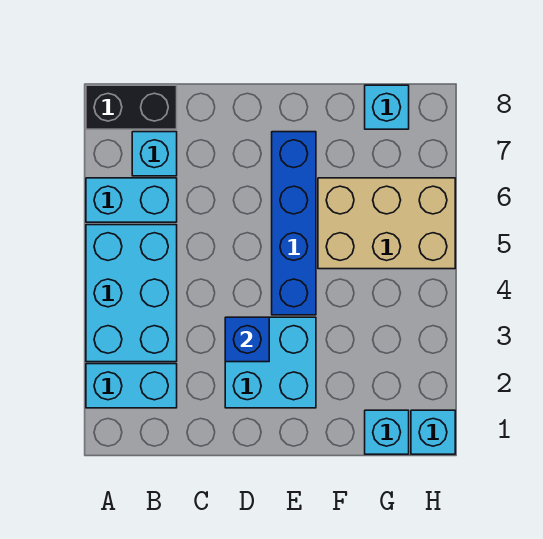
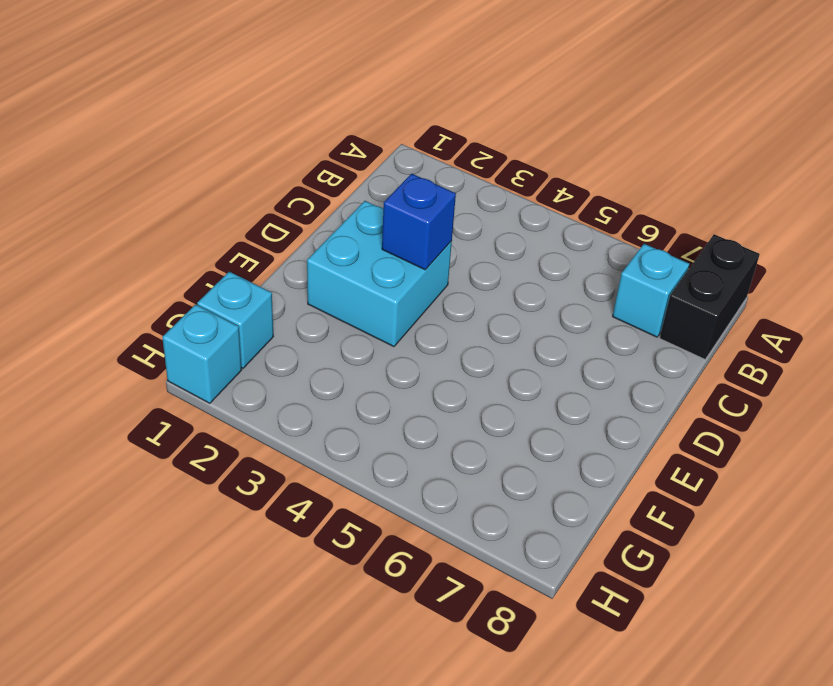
none -> cyan brick A2:B2 level 1
none -> cyan brick A3:B5 level 1
none -> cyan brick A6:B6 level 1

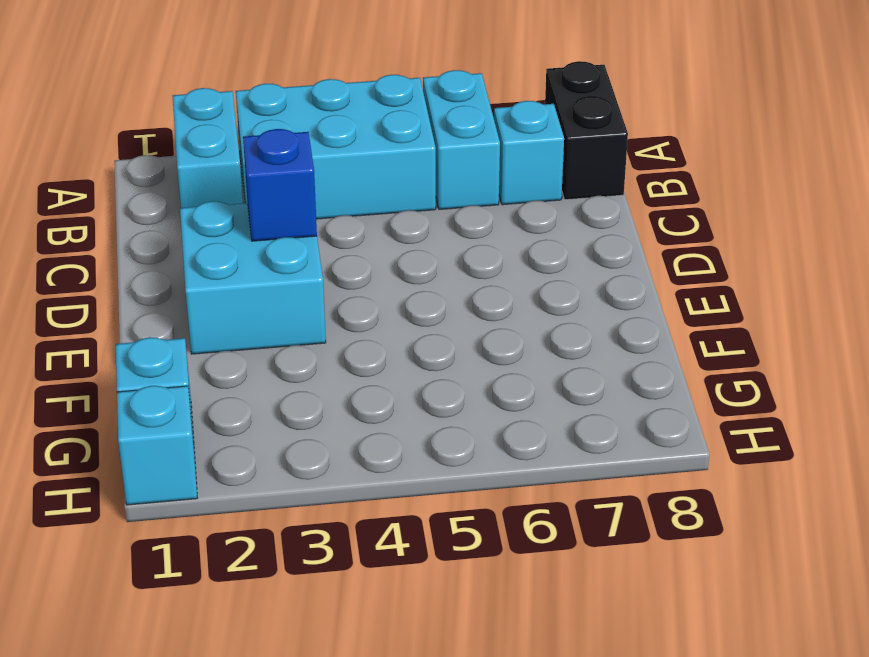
none -> blue brick E4:E7 level 1
none -> tan brick F5:H6 level 1
none -> cyan brick G8 level 1

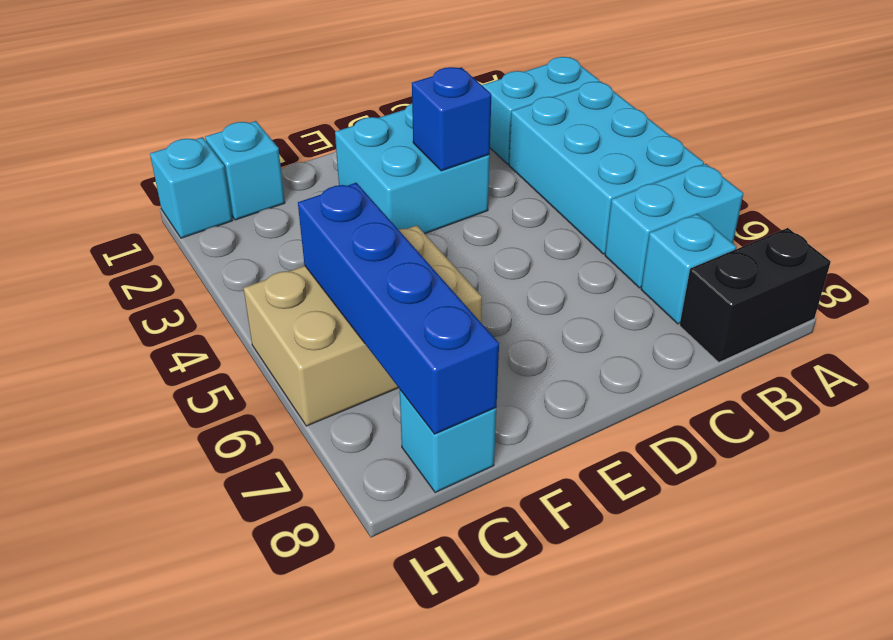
blue brick G5:G8 level 2 -> blue brick E4:E7 level 1

